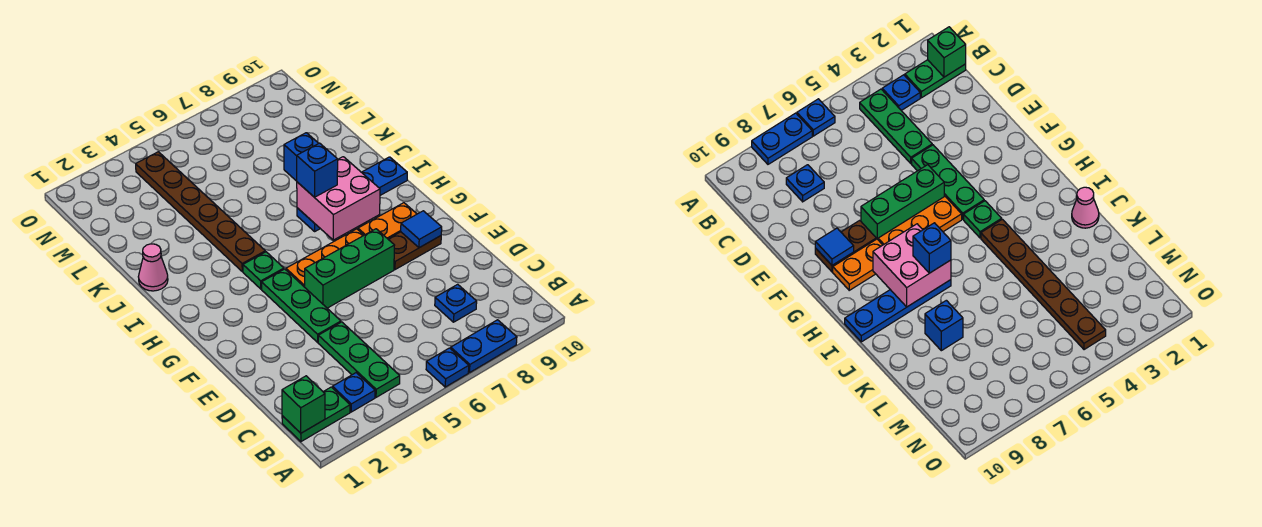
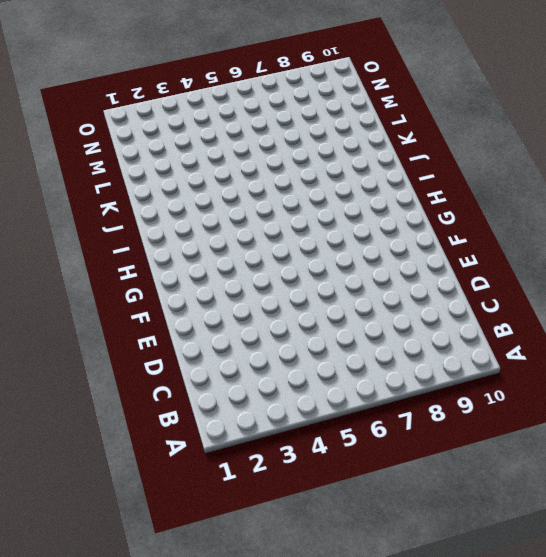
none -> blue plate A6 level 1
none -> blue plate A7:A8 level 1
none -> green plate B1:B2 level 1

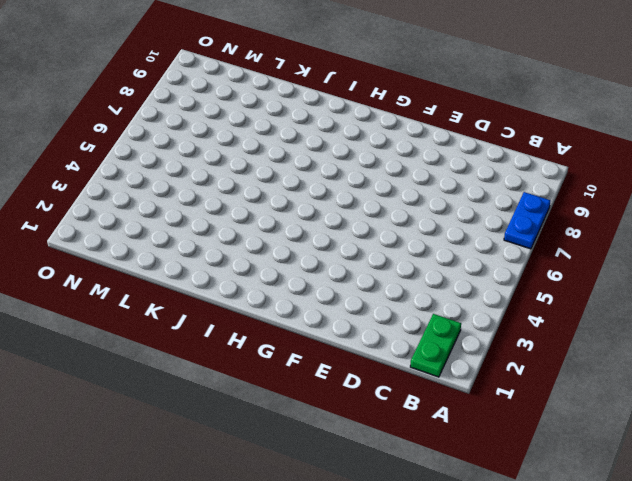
none -> blue plate A6 level 1
none -> blue plate B3 level 1
none -> green plate B4:D4 level 1

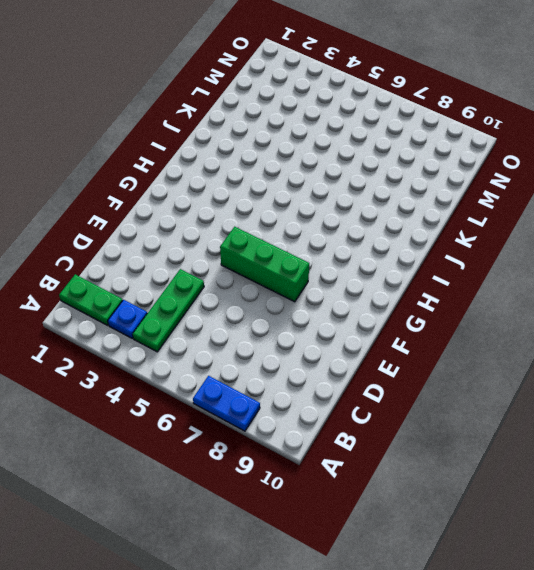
none -> blue plate A6 level 1
none -> blue plate C8 level 1
none -> green plate E4:G4 level 1

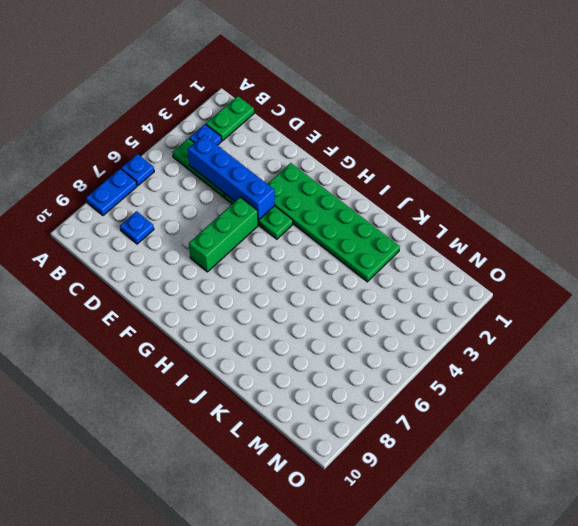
blue brick C4:F4 level 2 -> none
green plate F2:K3 level 1 -> none
none -> brown plate F8:F9 level 1
none -> orange plate G5:G7 level 1
none -> orange plate G8:G9 level 1

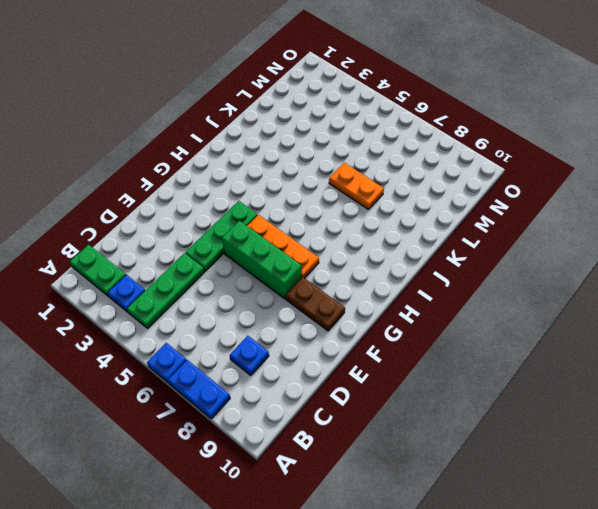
orange plate K6:K7 level 1 -> orange plate G8:G9 level 1
none -> green plate H4 level 1
none -> brown plate I4:N4 level 1
none -> blue plate I7:I10 level 1

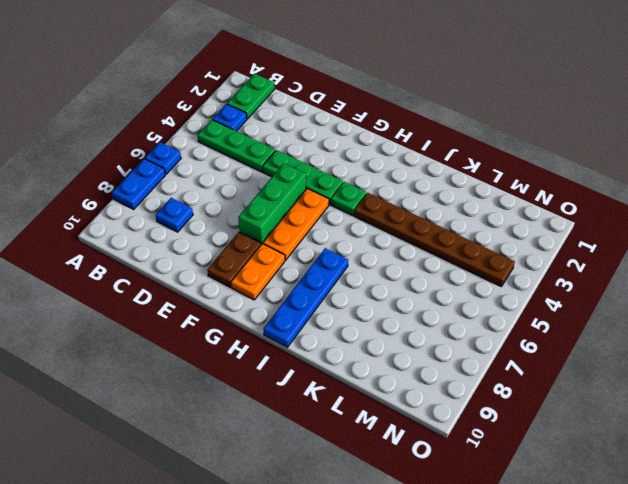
none -> pink cone J1 level 1
none -> blue brick K8 level 1
none -> green brick B1 level 2

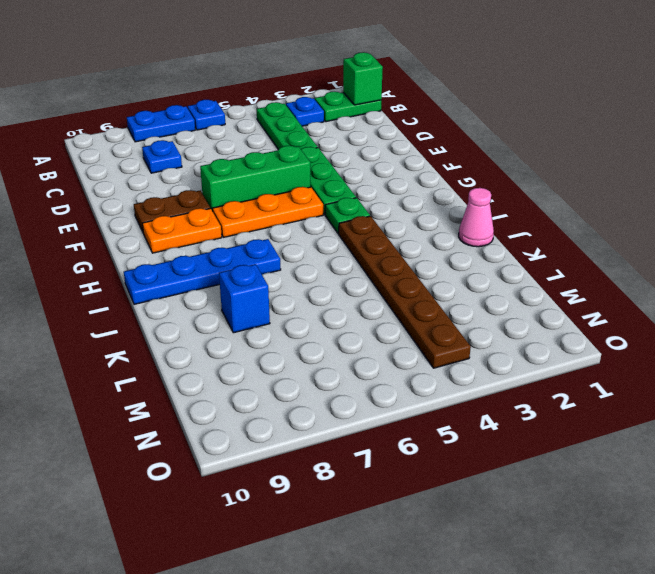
none -> blue tile F9 level 2
none -> pink brick H7:I8 level 2
none -> blue brick I7 level 3

